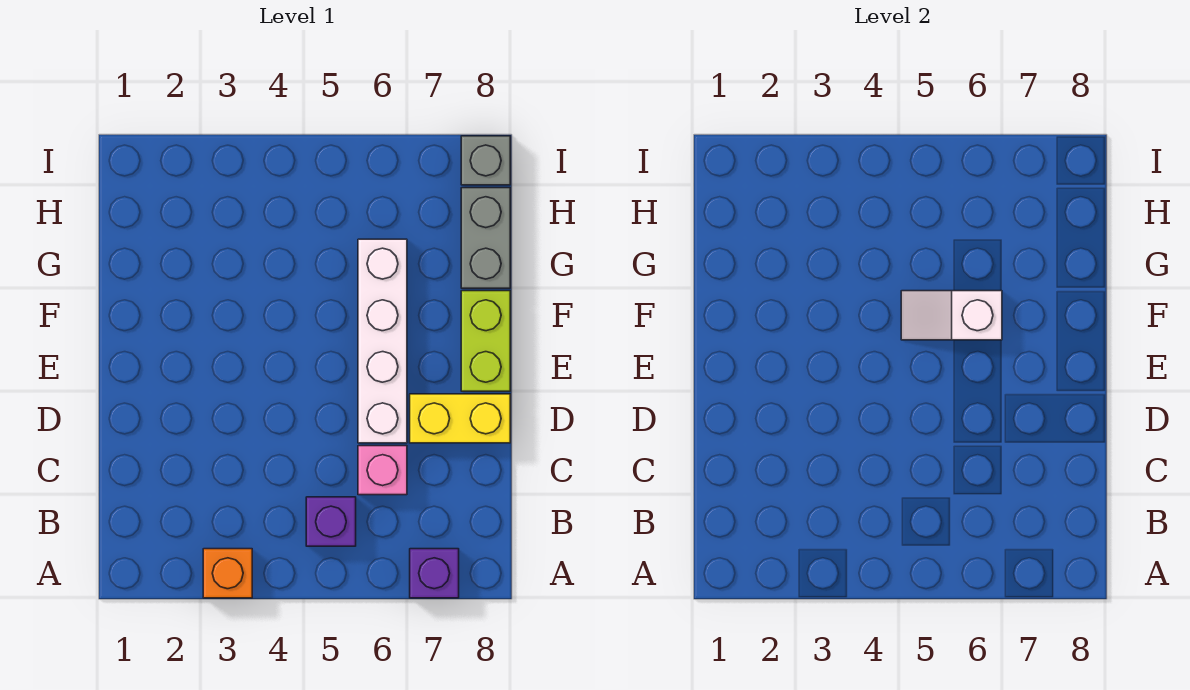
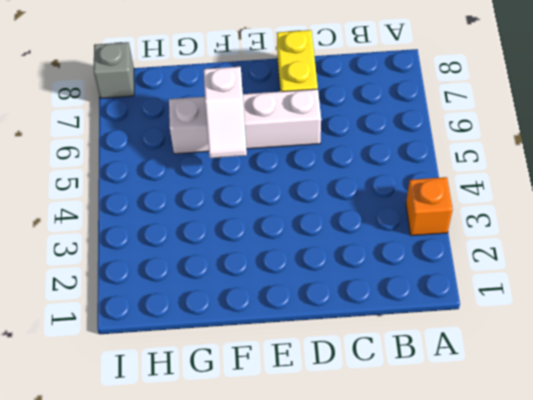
none -> purple brick A7 level 1
none -> purple brick B5 level 1

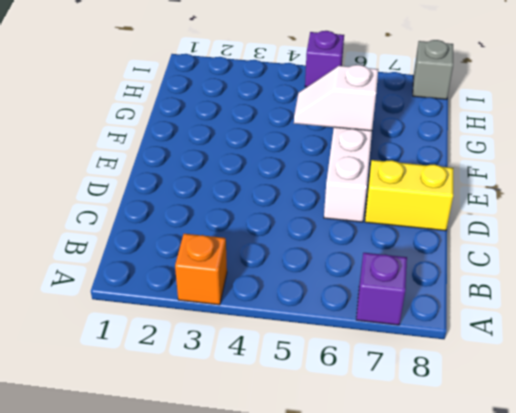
purple brick I5 level 1 -> purple brick B5 level 1
none -> pink brick C6 level 1
none -> lime brick E8:F8 level 1

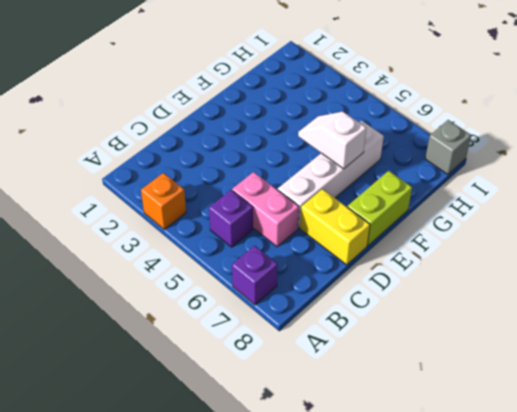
pink brick C5:C6 level 1 -> pink brick C6 level 1
none -> grey brick G8:H8 level 1

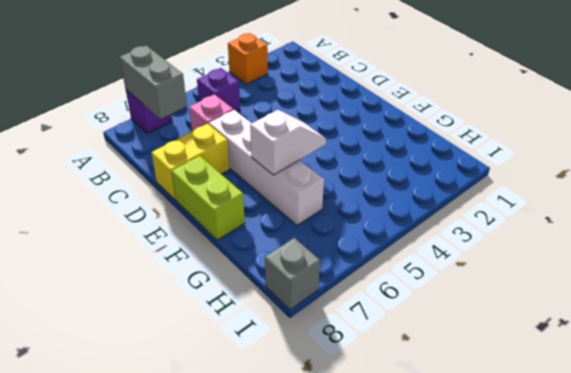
grey brick A7:B7 level 2 -> grey brick G8:H8 level 1

